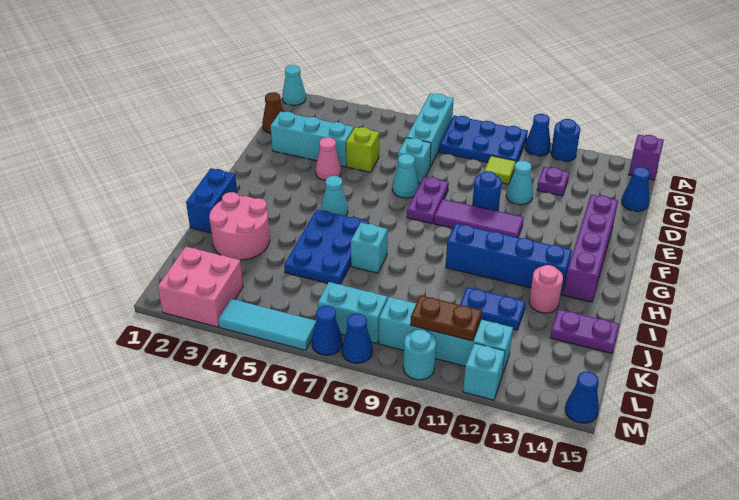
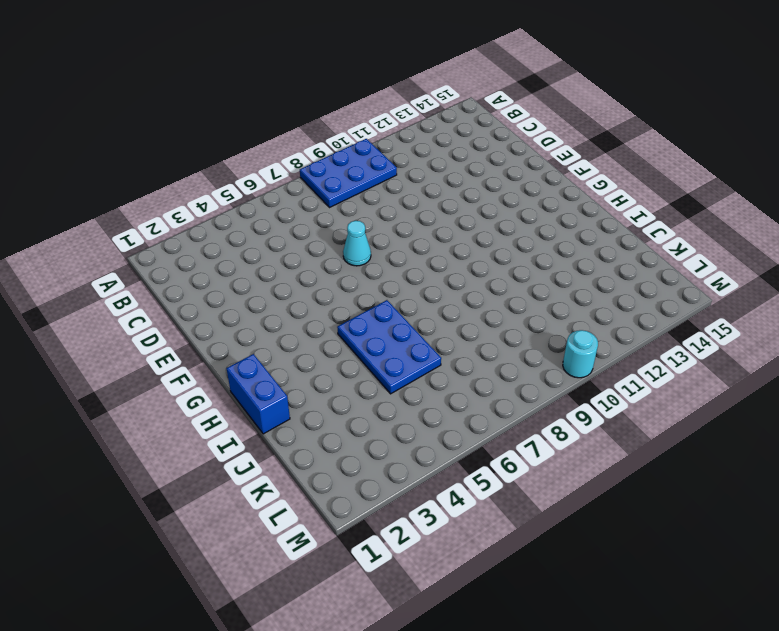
none -> cyan cone A1 level 1
none -> cyan brick A7:C7 level 1
none -> blue cone A11 level 1
none -> blue round brick A12 level 1

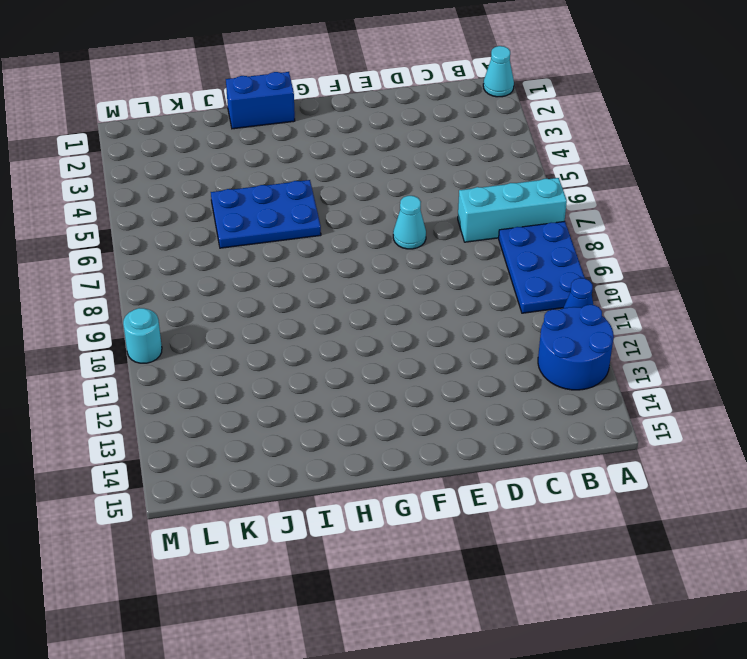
blue round brick A12:B13 level 1 -> blue round brick A12 level 1
none -> purple brick A15 level 1
none -> brown cone C1 level 1
none -> lime tile C10 level 1
none -> purple plate C12 level 1

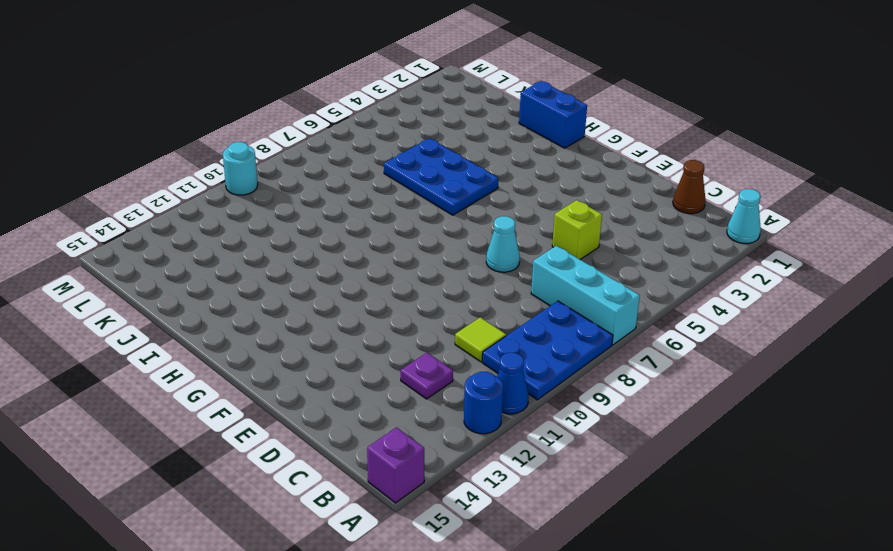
none -> blue cone C15 level 1
none -> cyan brick D2:D4 level 1
none -> cyan brick D7 level 1
none -> cyan cone D11 level 1

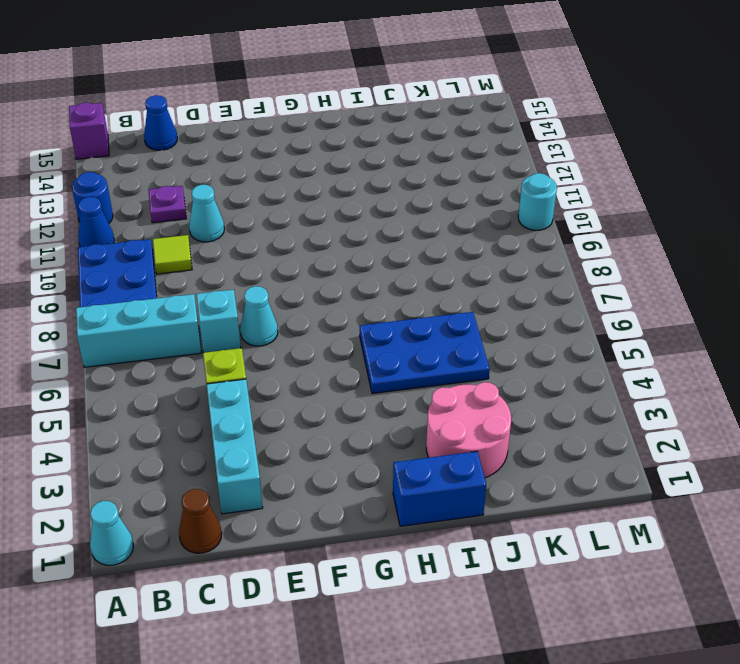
none -> pink cone E4 level 1
none -> purple plate E8:F8 level 1
none -> blue round brick E10 level 1
none -> purple brick E14:H14 level 1

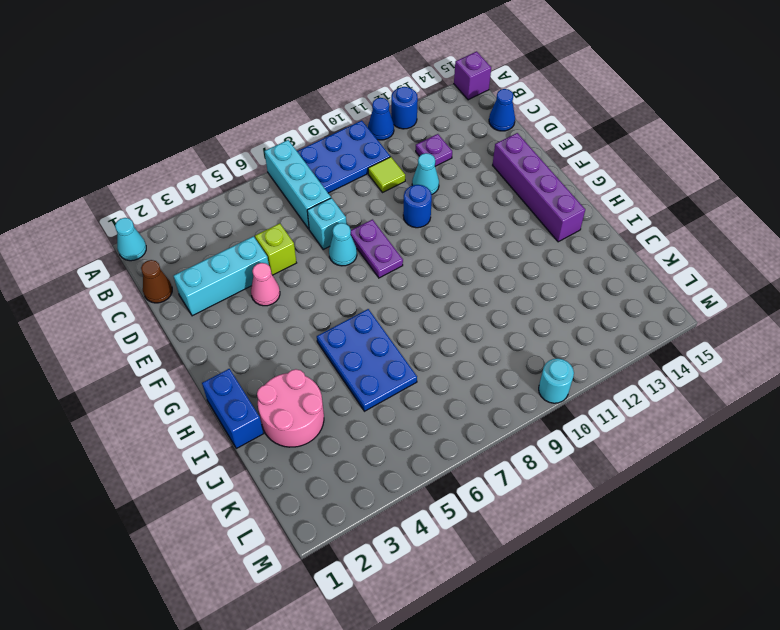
none -> purple tile F9:F11 level 1
none -> cyan cone G5 level 1
none -> blue brick H10:H13 level 1
none -> cyan brick I7 level 1

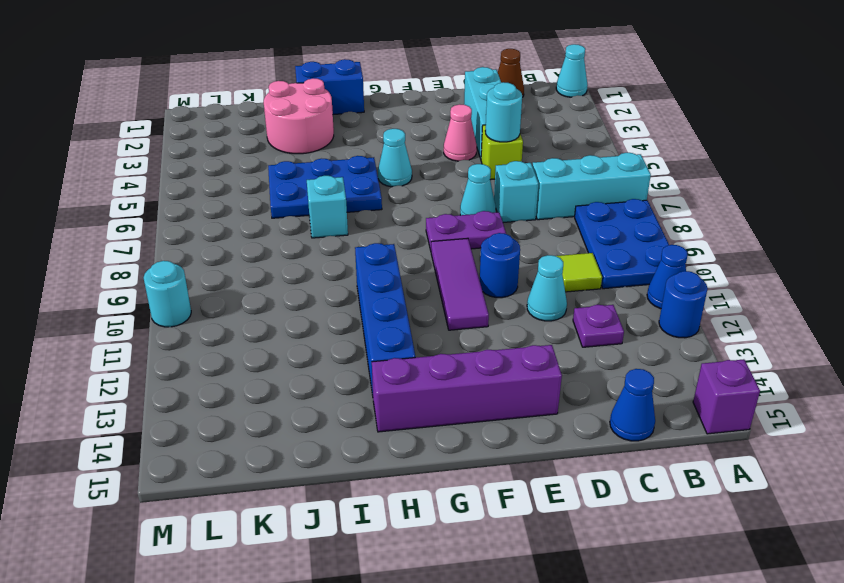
cyan round brick D5 level 2 -> none
none -> pink round brick I13 level 1
none -> blue plate J11:J12 level 1
none -> purple plate J14:J15 level 1
none -> pink brick L2:M3 level 1

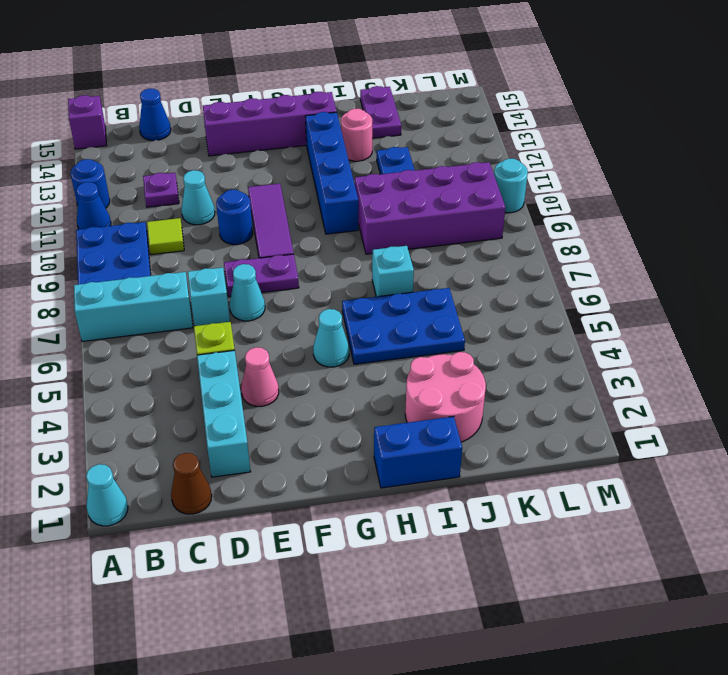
purple brick I9:L10 level 1 -> cyan brick L9:L12 level 1
none -> pink brick L2:M3 level 1
none -> cyan brick L7:L8 level 1
none -> cyan tile M4:M6 level 1
none -> blue cone M7 level 1

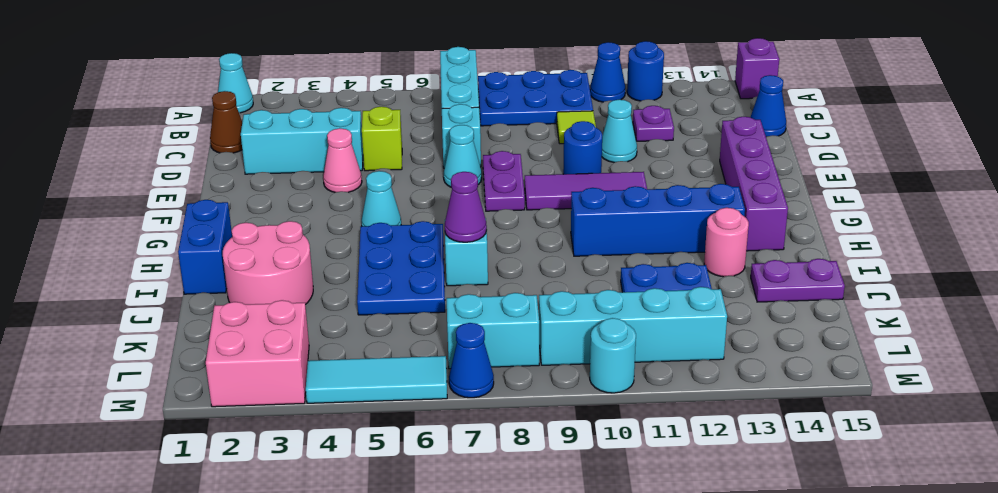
purple cone I7 level 2 -> none
none -> blue cone M8 level 1
none -> cyan brick M12 level 1
none -> blue cone M15 level 1
none -> brown plate L10:L11 level 2

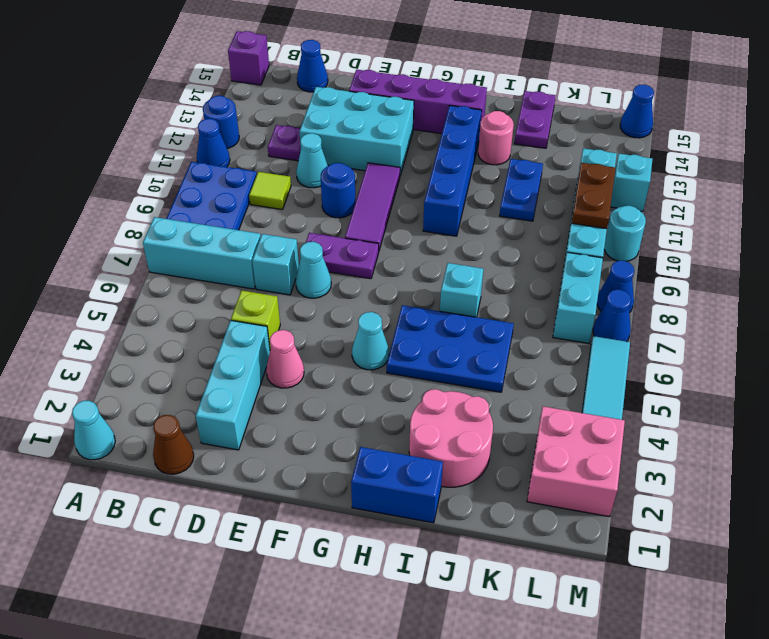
cyan brick D12:F13 level 1 -> none

